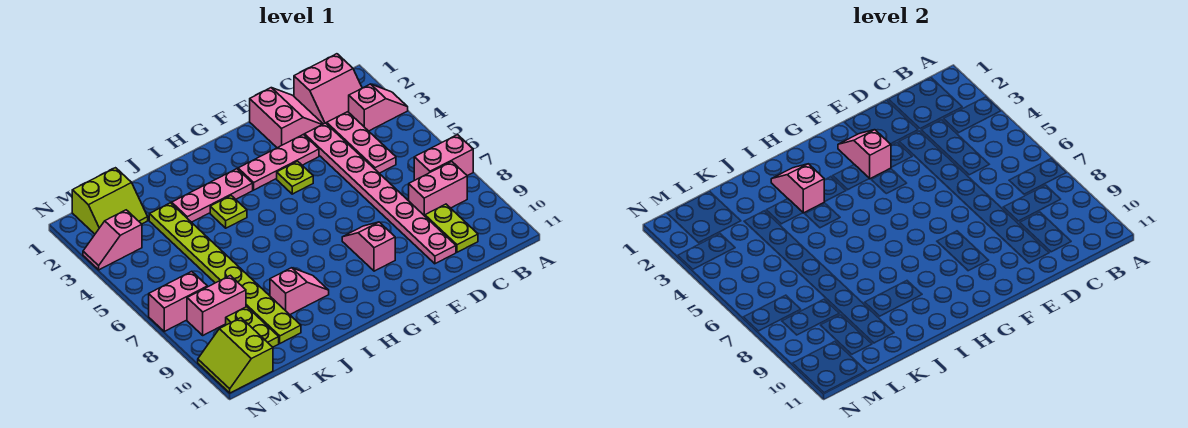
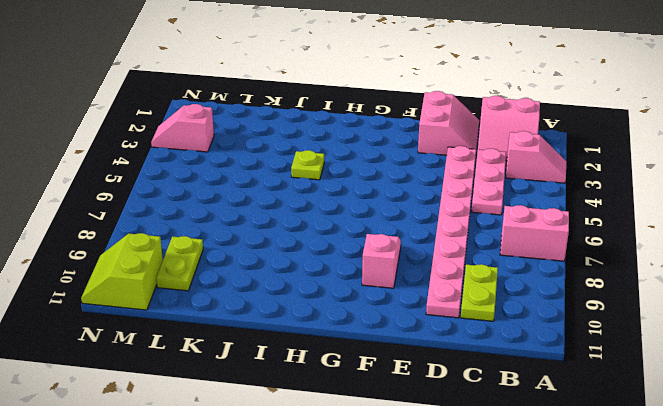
none -> pink brick B8:C8 level 1
none -> pink plate E3:G3 level 1
none -> lime plate F4 level 1

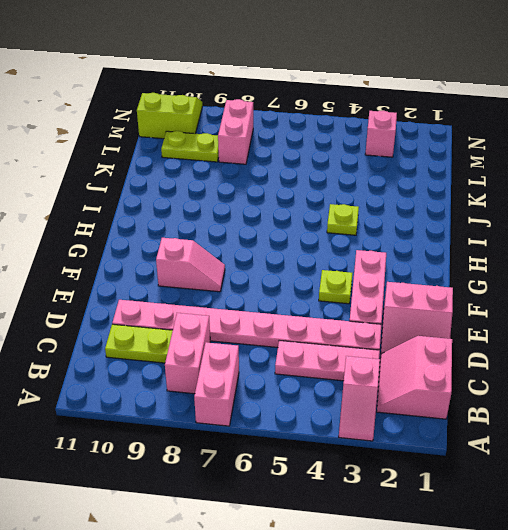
none -> pink plate H3:J3 level 1
none -> pink slope I9:J9 level 1 top J
none -> lime plate K3:K10 level 1

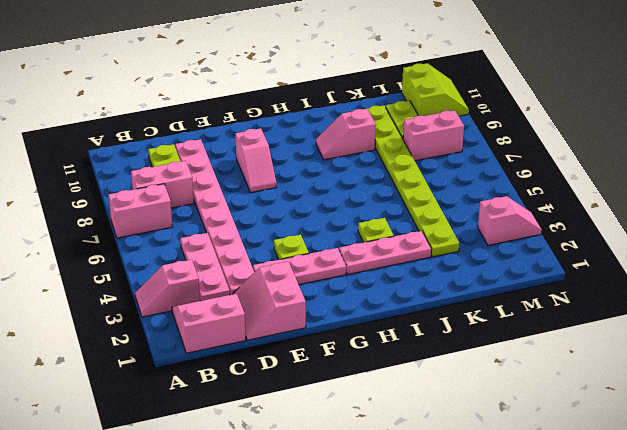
none -> lime slope L1:M2 level 1 top 1
none -> pink brick M7:N7 level 1
none -> pink slope F2:F3 level 2 top 3

